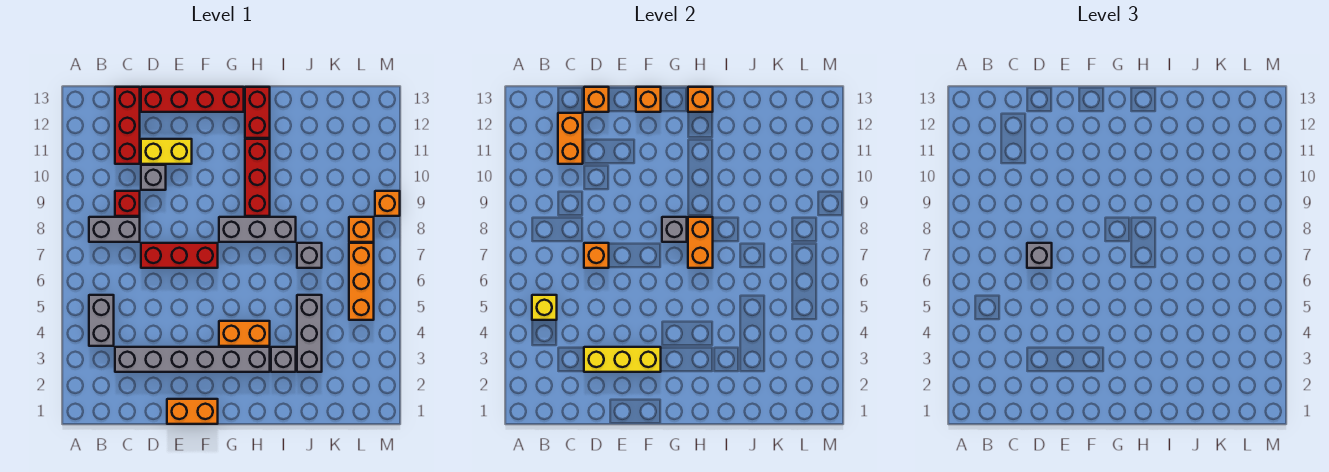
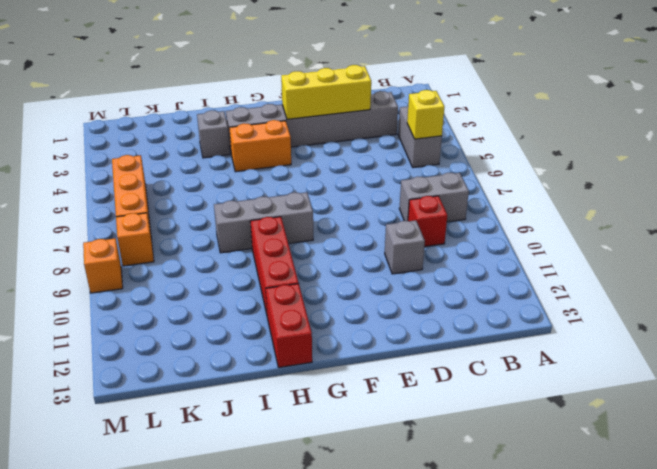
none -> red brick C11:C13 level 1
none -> red brick D7:F7 level 1
none -> yellow brick D11:E11 level 1
none -> red brick D13:G13 level 1

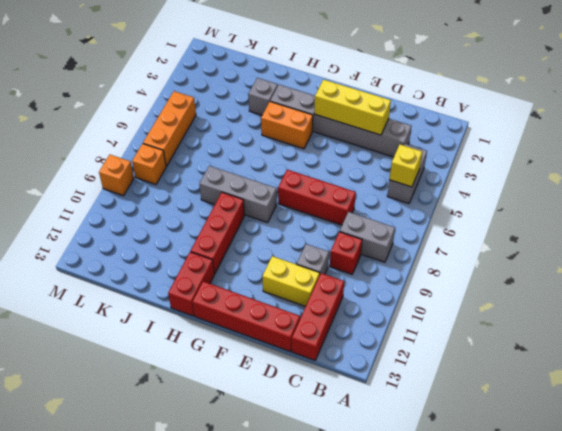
none -> orange brick E1:F1 level 1
none -> grey brick J3:J5 level 1
none -> grey brick J7 level 1
none -> orange brick C11:C12 level 2

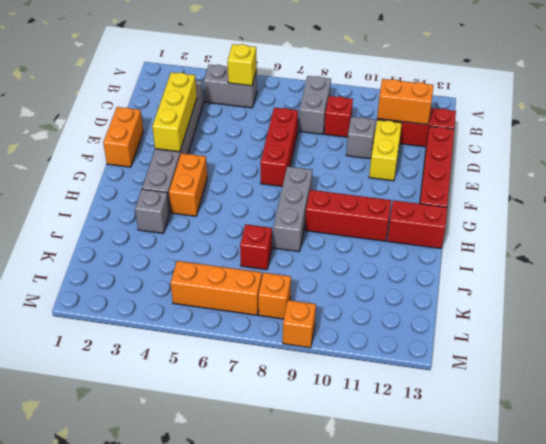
red brick J7 level 1 -> grey brick J7 level 1
none -> grey brick J3:J5 level 1
none -> orange brick D7 level 2
none -> orange brick D13 level 2
none -> orange brick F13 level 2

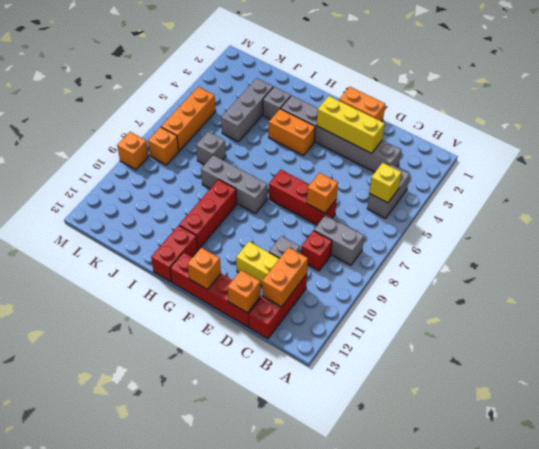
none -> grey brick G8 level 2
none -> orange brick H7:H8 level 2
none -> orange brick H13 level 2
none -> grey brick D7 level 3

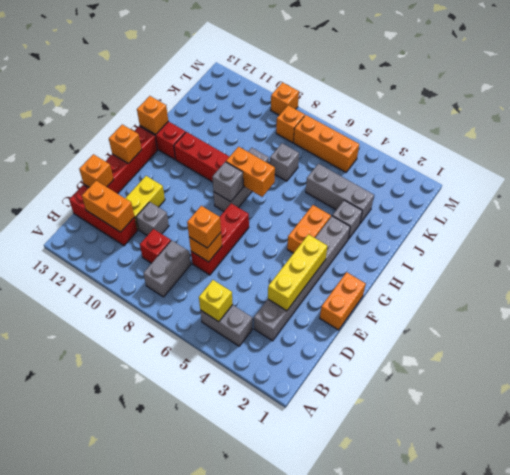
orange brick D7 level 3 -> grey brick D7 level 3

